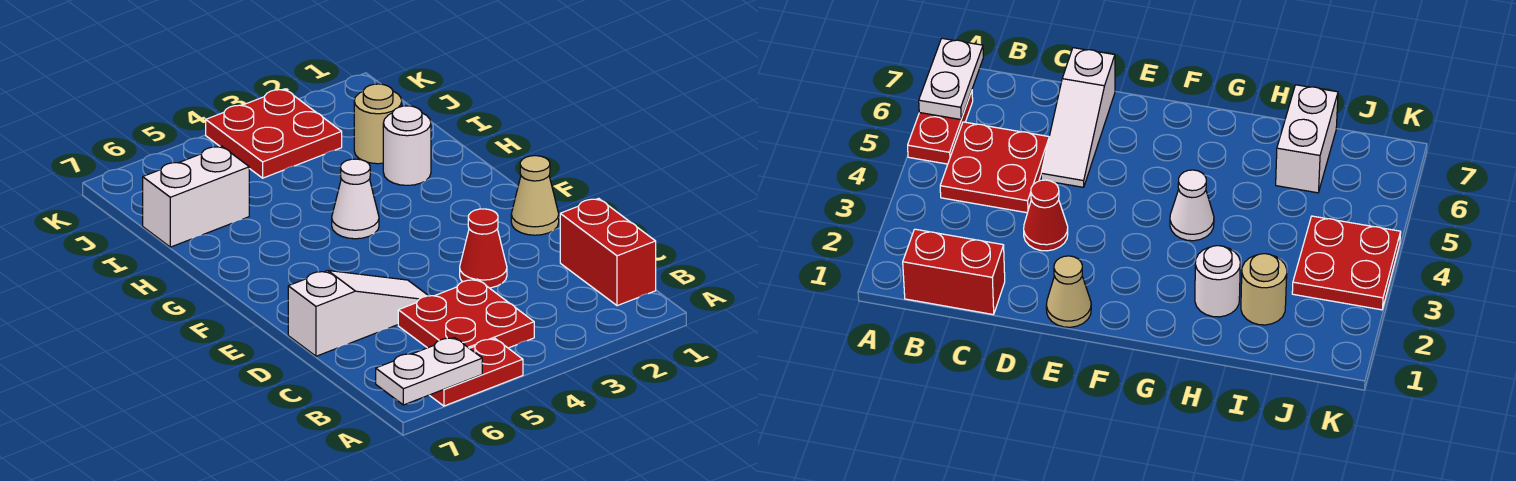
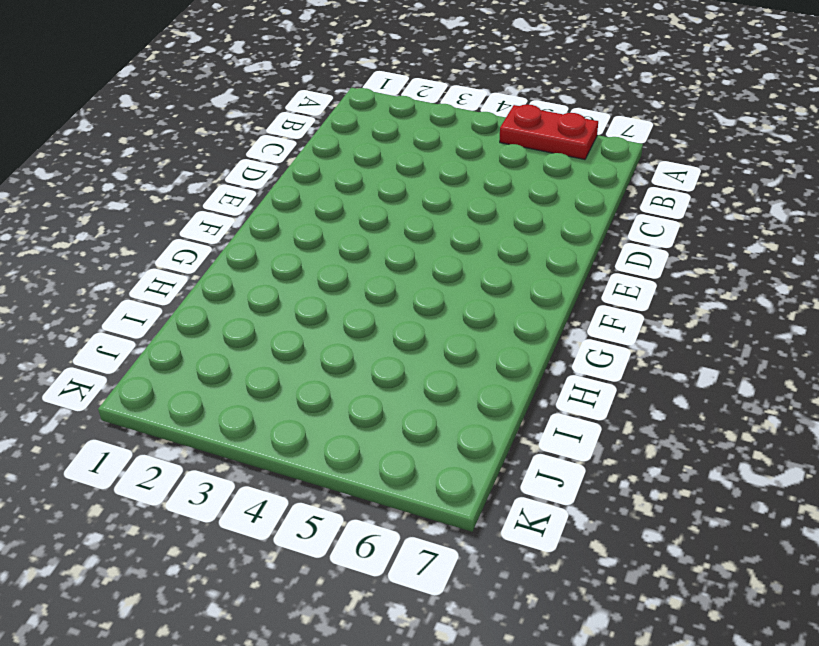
none -> red brick B1:C1 level 1
none -> red plate B4:C5 level 1
none -> red cone D3 level 1

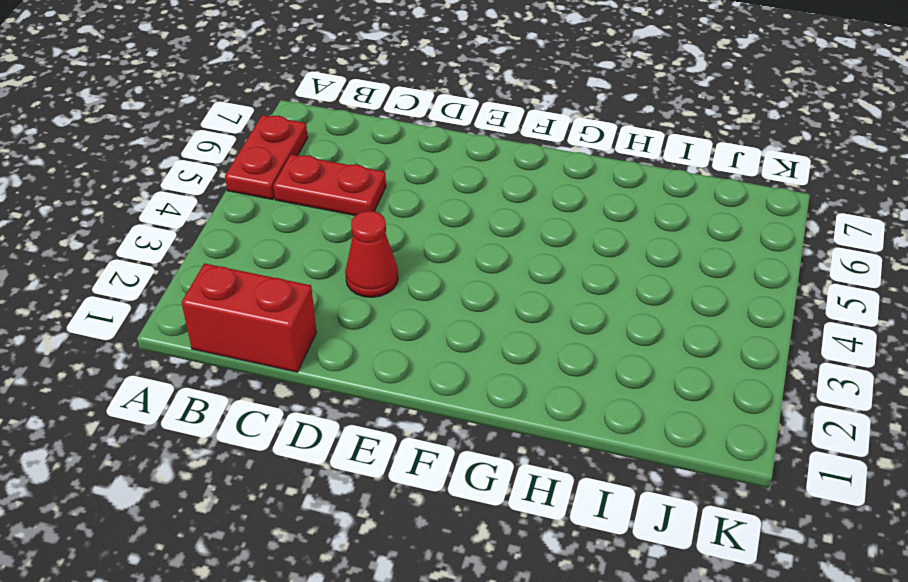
red plate B5:C5 level 1 -> red plate B4:C5 level 1
none -> white slope D5:D7 level 1 top 7
none -> tan cone E1 level 1
none -> white cone G4 level 1

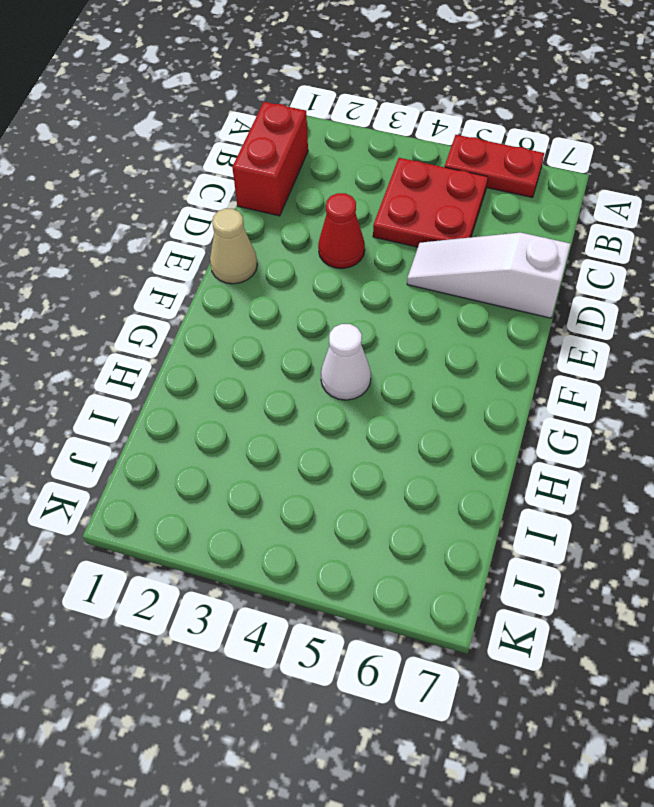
none -> white round brick H2 level 1
none -> tan round brick I2 level 1
none -> white brick I6:I7 level 1

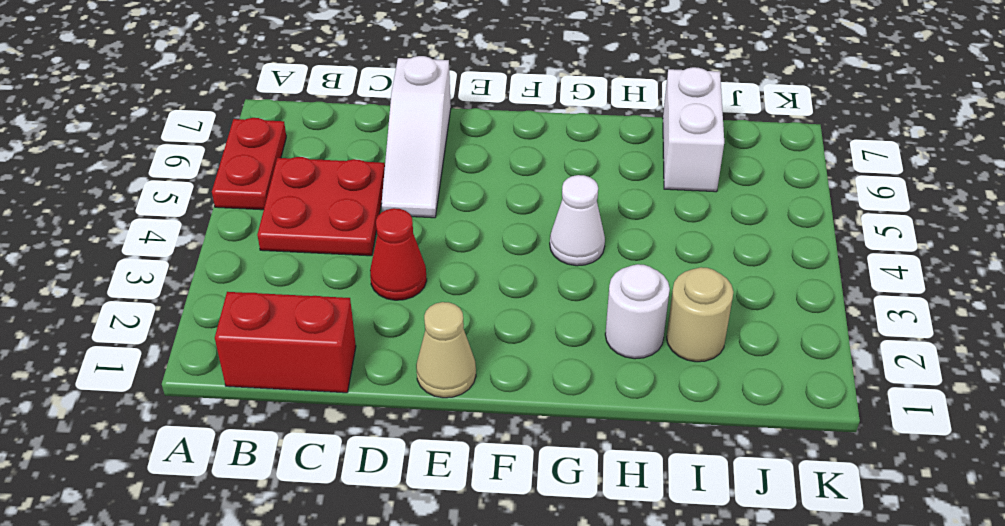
none -> red plate J3:K4 level 1
none -> white plate A6:A7 level 2

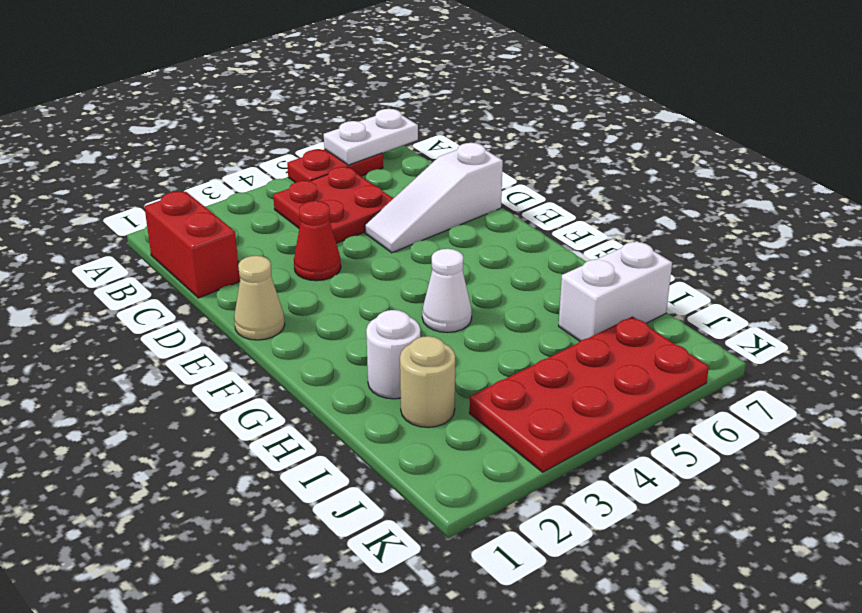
red plate J3:K6 level 1 -> red plate J3:K4 level 1

